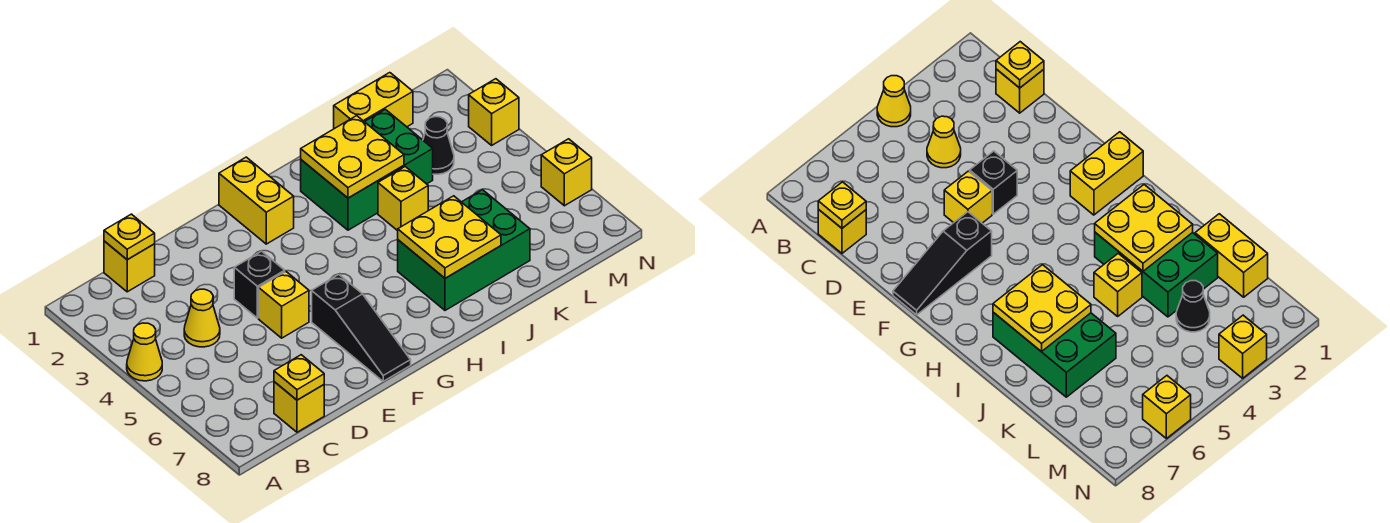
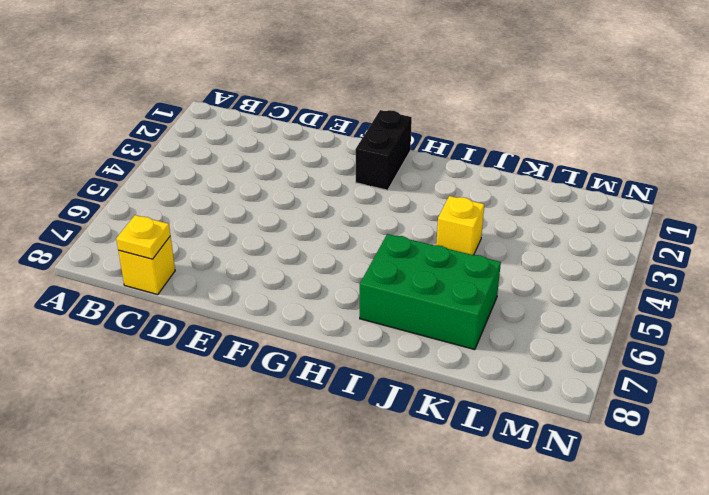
black brick G1:G2 level 1 -> yellow brick G1:G2 level 1
none -> yellow cone A4 level 1
none -> yellow brick C1 level 1
none -> yellow cone C4 level 1

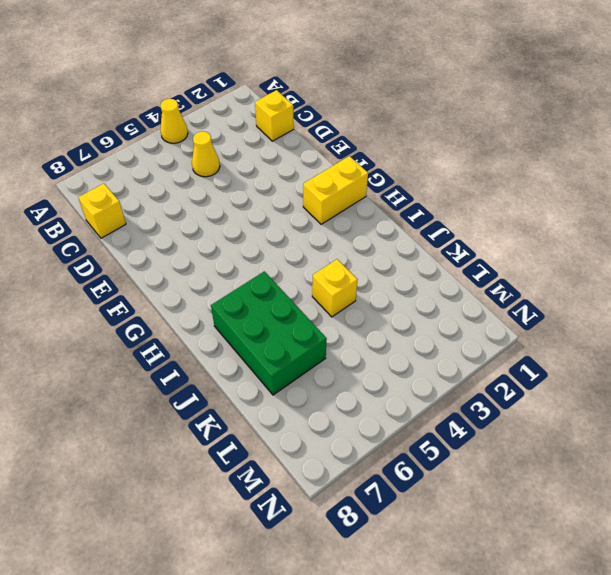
none -> black brick E4 level 1
none -> yellow brick E5 level 1
none -> black slope F6:F8 level 1 top 6

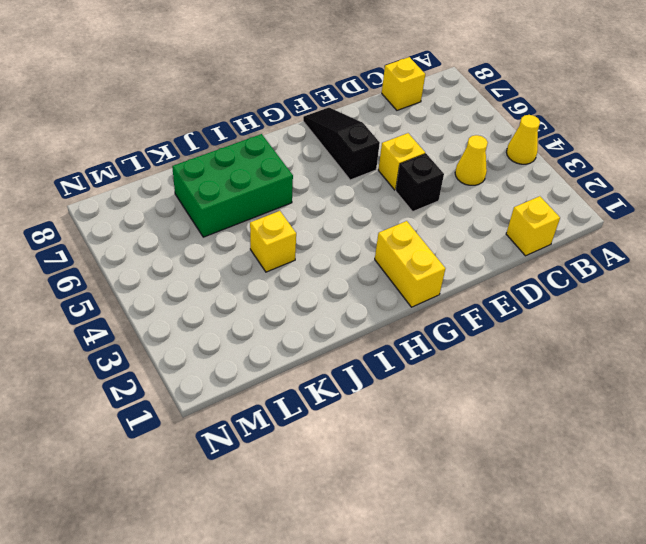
none -> green brick I2:K3 level 1
none -> yellow brick K1:L1 level 1
none -> black cone L3 level 1

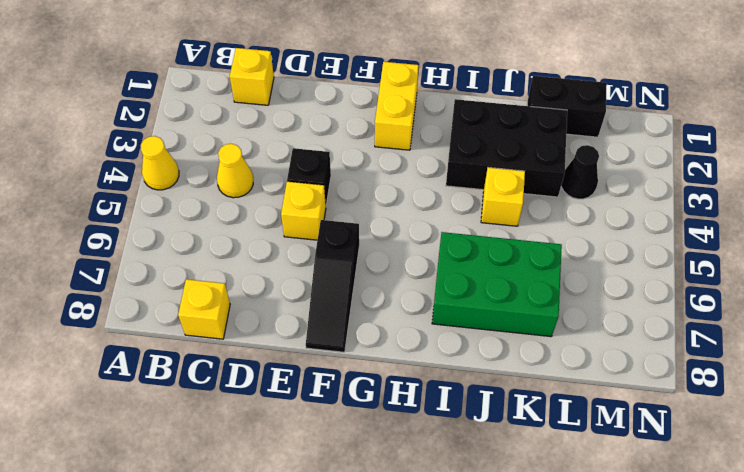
black brick I2:K3 level 1 -> green brick I2:K3 level 1
black brick K1:L1 level 1 -> yellow brick K1:L1 level 1
none -> yellow brick N3 level 1
none -> yellow brick N6 level 1
none -> yellow plate C1 level 2

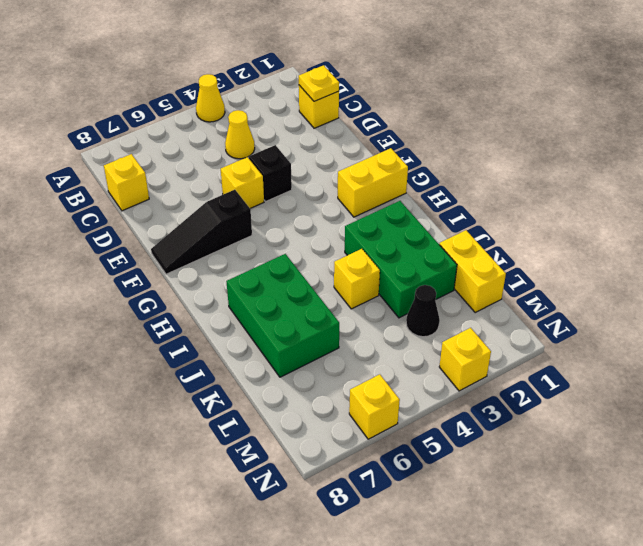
none -> yellow plate C8 level 2
none -> yellow plate I2:J3 level 2
none -> yellow plate I6:J7 level 2

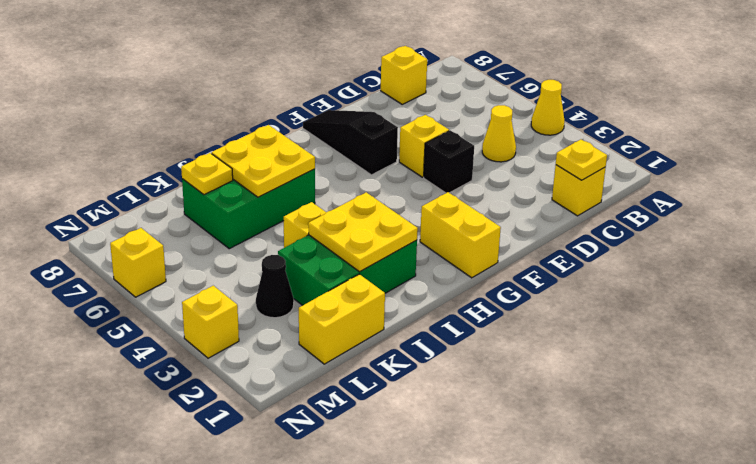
yellow plate K7 level 2 -> yellow plate C8 level 2

